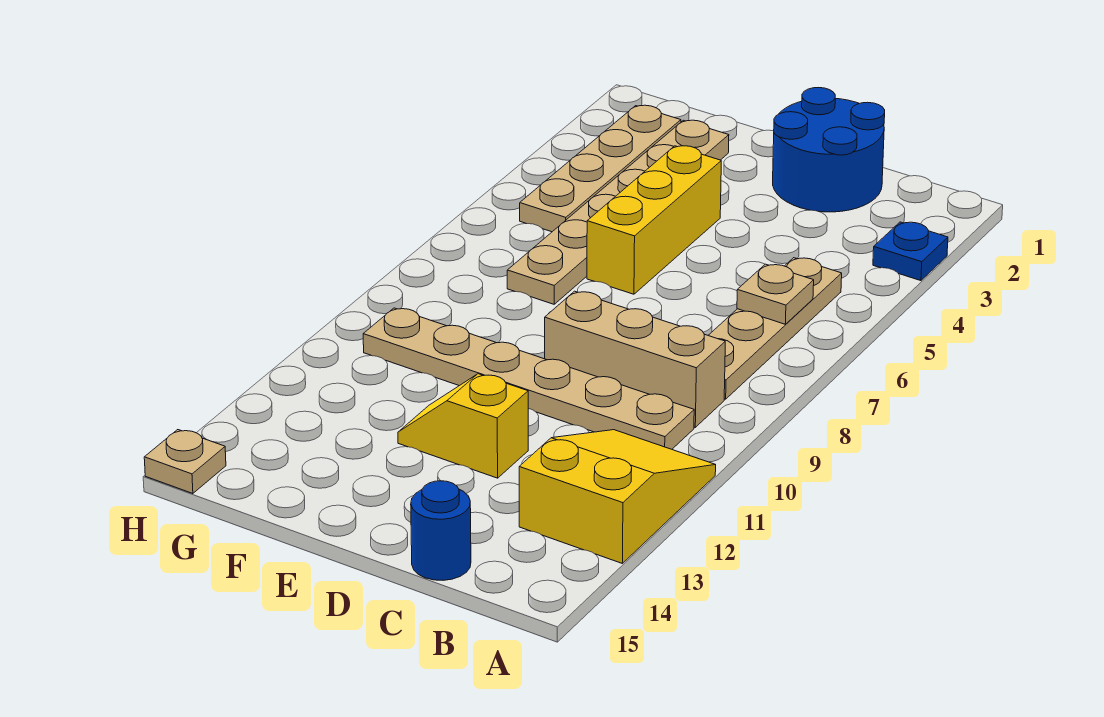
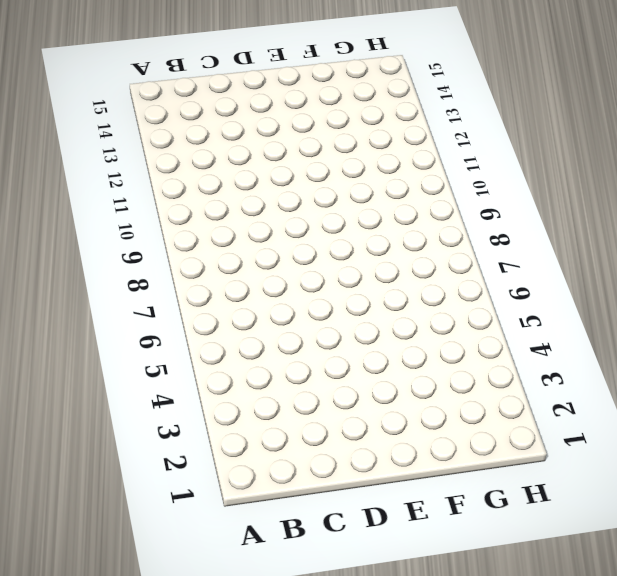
none -> blue plate A3 level 1
none -> yellow slope A11:B13 level 1 top 13
none -> tan plate B5:B8 level 1

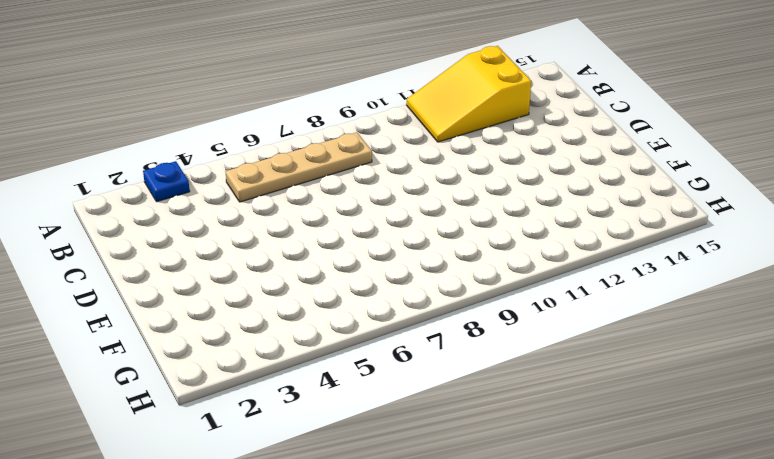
none -> tan brick B9:D9 level 1
none -> tan plate B10:G10 level 1
none -> blue round brick C1:D2 level 1

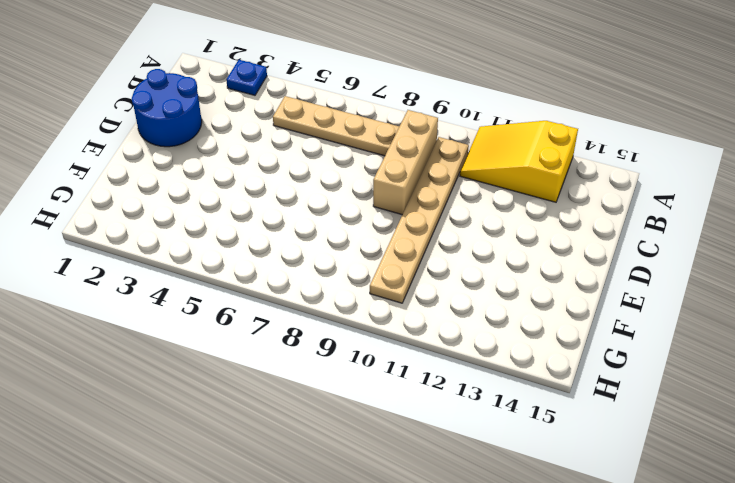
none -> blue round brick C15 level 1
none -> yellow slope D12:E12 level 1 top D
none -> yellow brick E4:E6 level 1

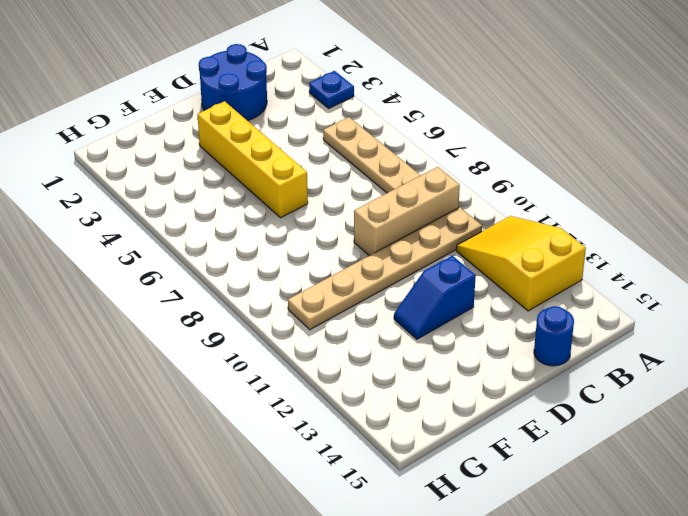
blue slope D12:E12 level 1 top D -> yellow slope D12:E12 level 1 top D
yellow brick E3:E6 level 1 -> yellow brick E4:E6 level 1
none -> tan plate F2:F7 level 1
none -> tan plate G2:G5 level 1
none -> tan plate H15 level 1

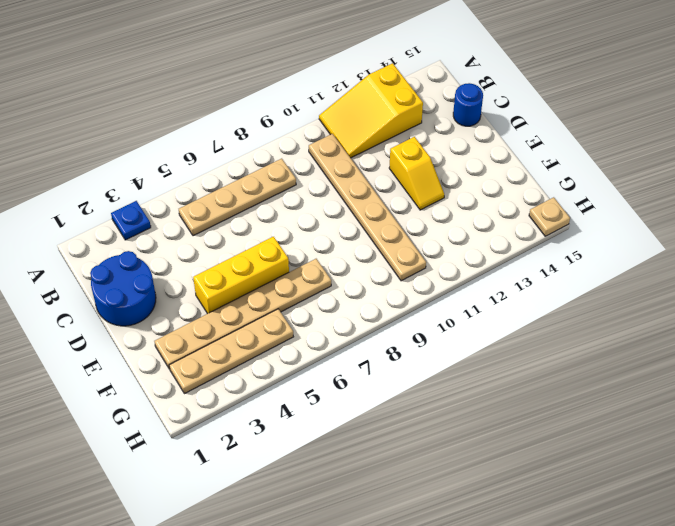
none -> tan brick B9:D9 level 1
none -> tan plate B6 level 2

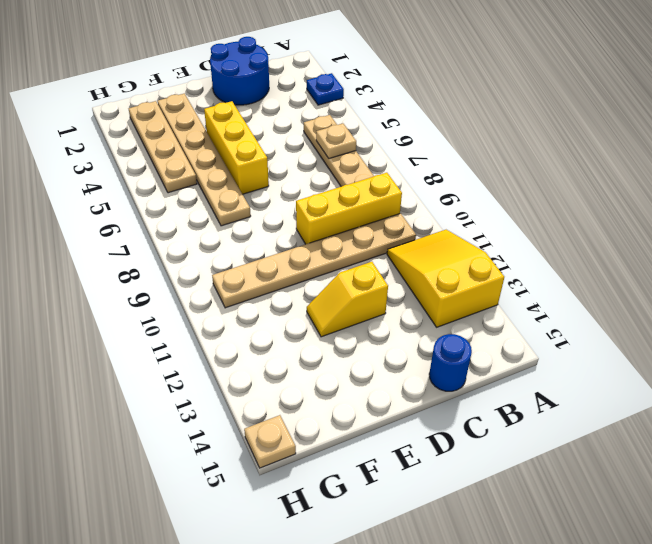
yellow brick B9:D9 level 1 -> tan brick B9:D9 level 1

